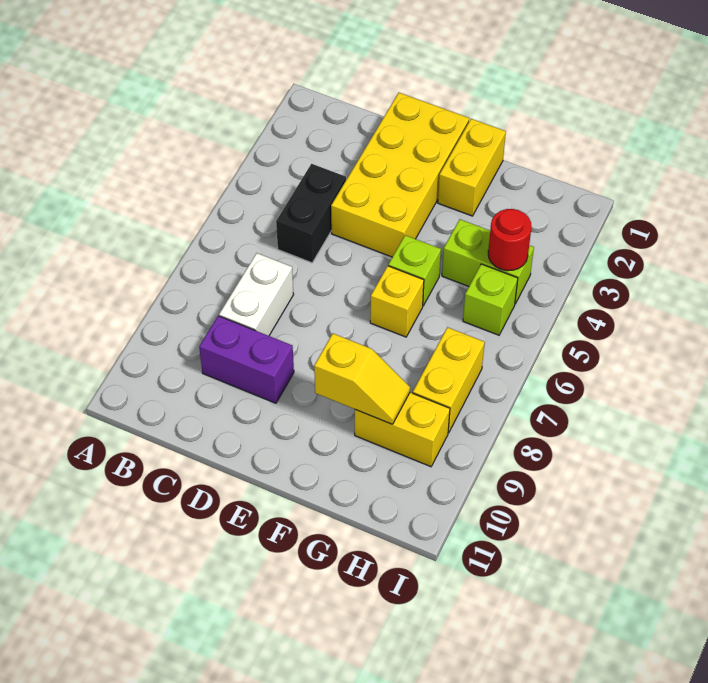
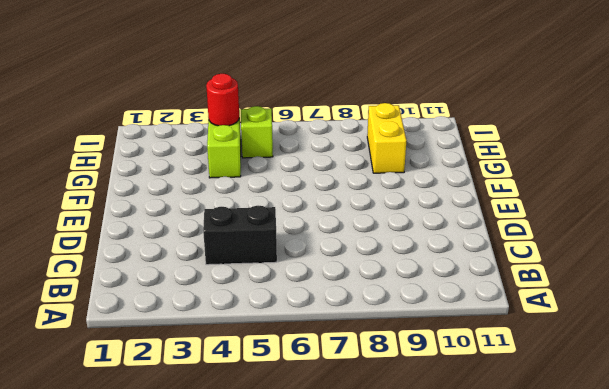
none -> white brick C7:C8 level 1
none -> purple brick C9:D9 level 1
none -> yellow brick D1:E4 level 1

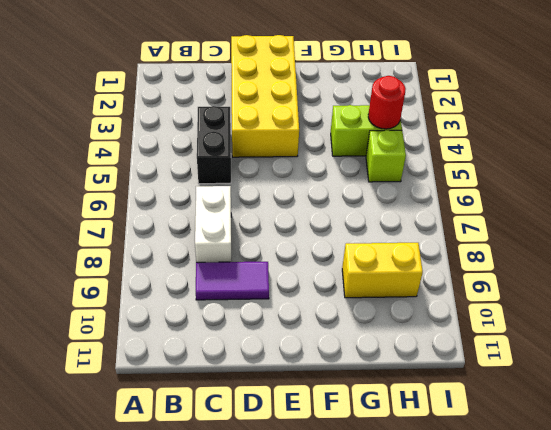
purple tile C9:D9 level 1 -> purple brick C9:D9 level 1
none -> yellow brick F1:F2 level 1
none -> lime brick F5 level 1
none -> yellow brick F6 level 1

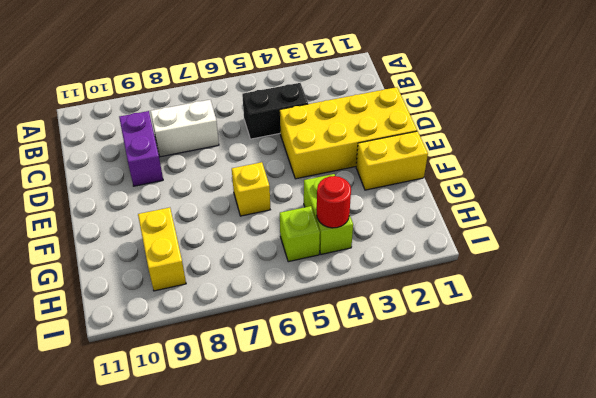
none -> lime brick F5 level 1
none -> yellow brick H7:H8 level 1
none -> yellow slope F9:G9 level 2 top F

